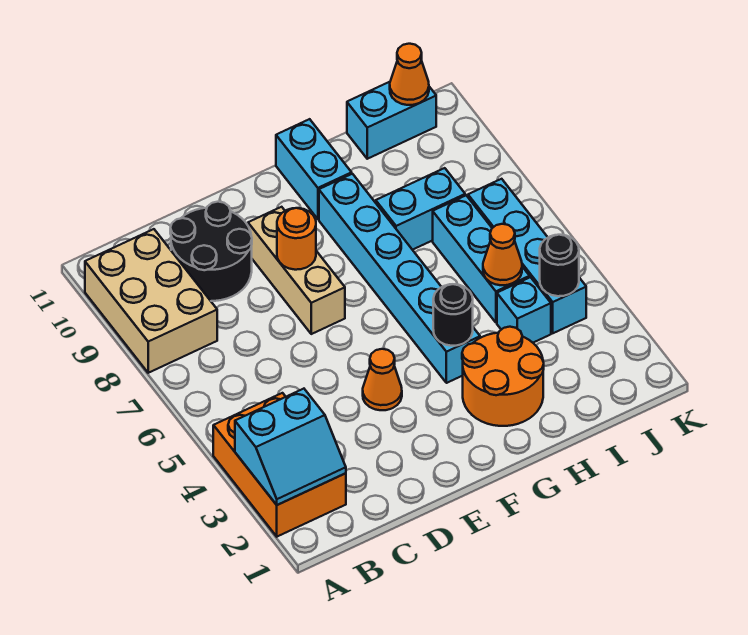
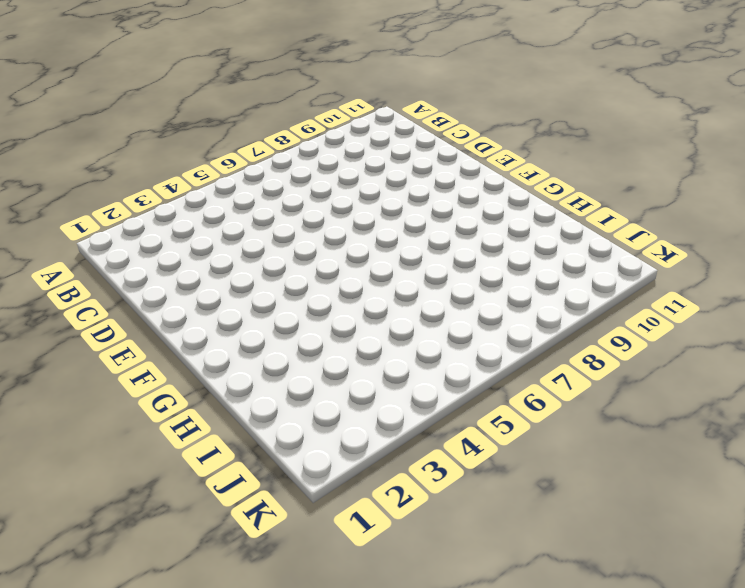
none -> orange brick A2:B4 level 1
none -> tan brick A8:B10 level 1
none -> black round brick C9:D10 level 1

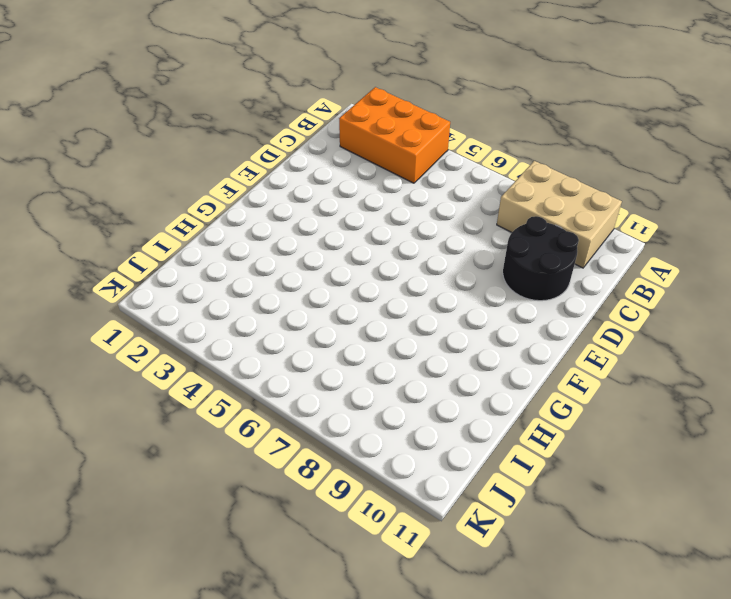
none -> orange cone E4 level 1
none -> tan brick E7:E9 level 1
none -> orange round brick G2:H3 level 1

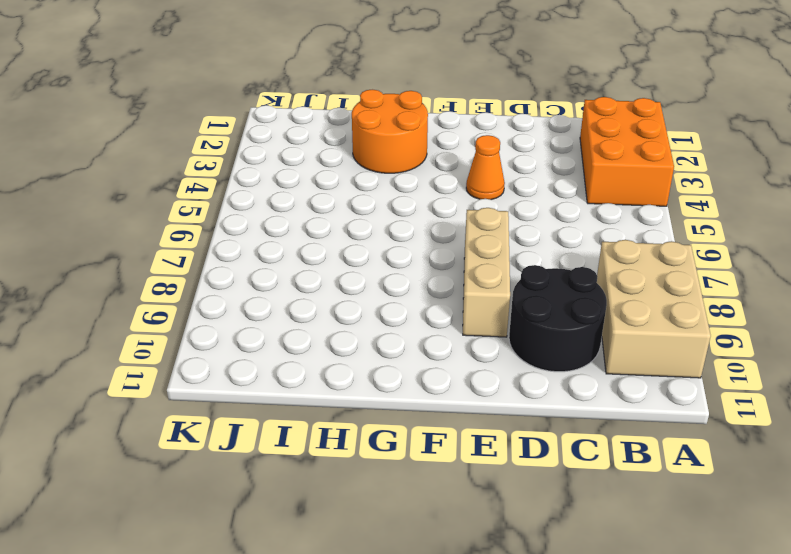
none -> cyan brick G4:G9 level 1
none -> cyan brick G10:G11 level 1
none -> cyan brick H8:I8 level 1

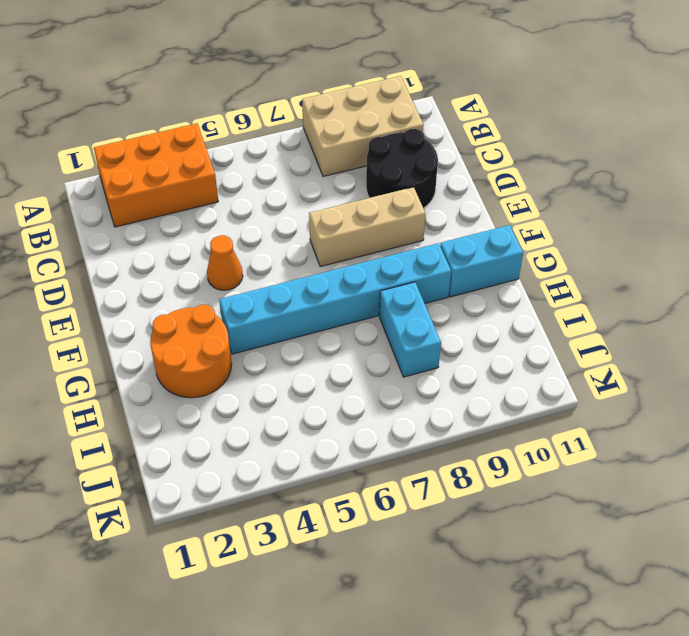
none -> cyan brick I4 level 1
none -> cyan brick I5:I7 level 1
none -> cyan brick I11:J11 level 1

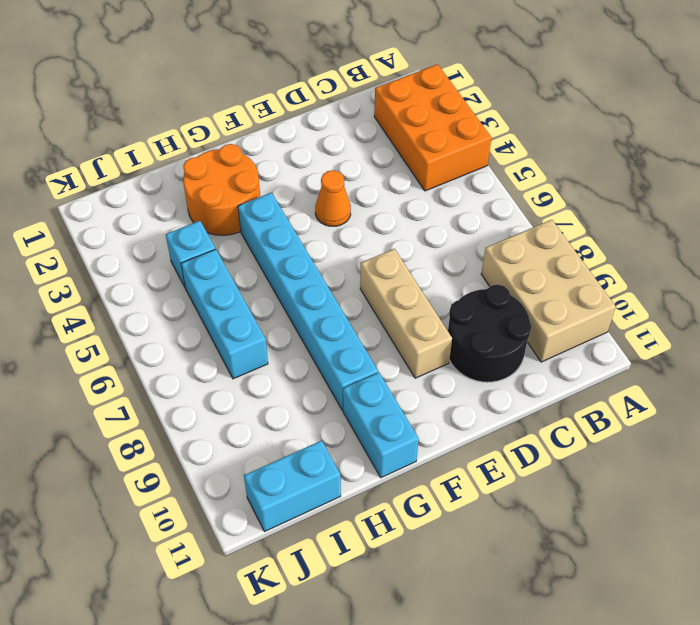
none -> cyan brick H8:I8 level 1
none -> cyan brick J4:J7 level 1
none -> cyan slope A2:B3 level 2 top 3

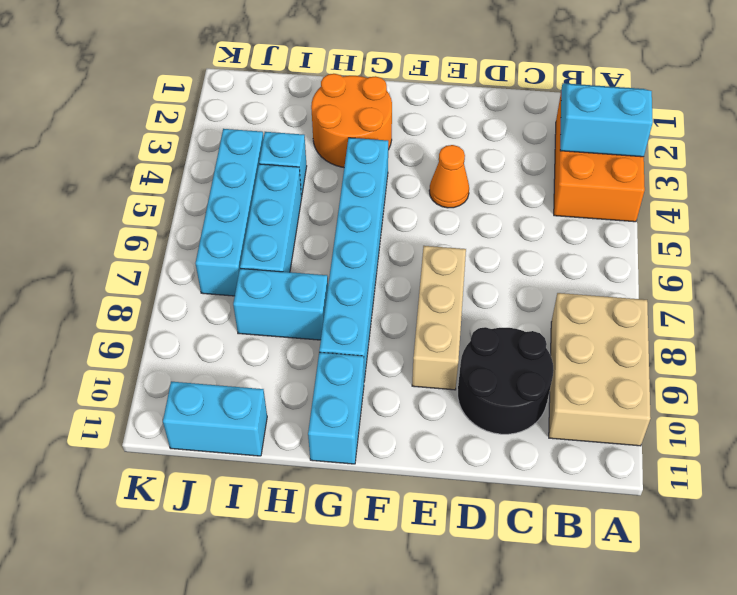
none -> orange round brick E8 level 2
none -> black round brick G4 level 2
none -> orange cone I5 level 2

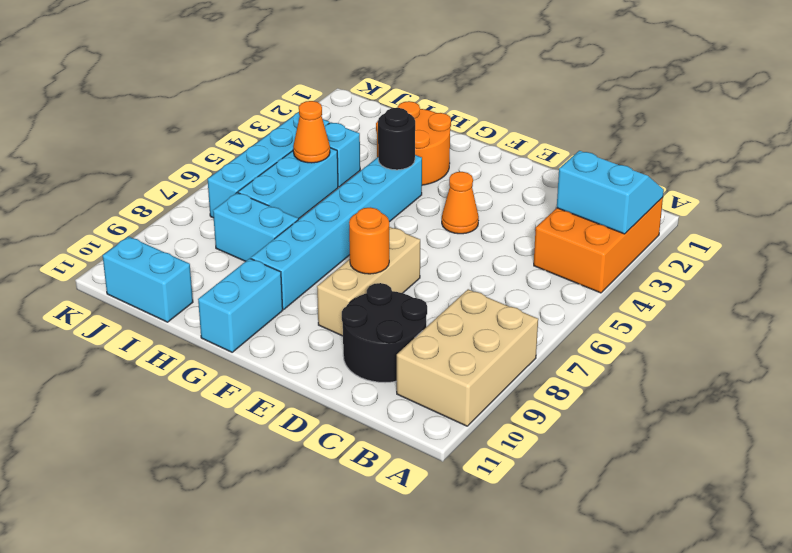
none -> black round brick J4 level 2
none -> orange cone J11 level 2

